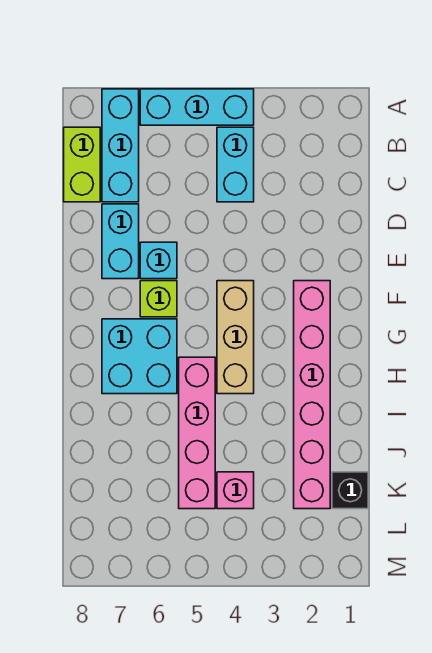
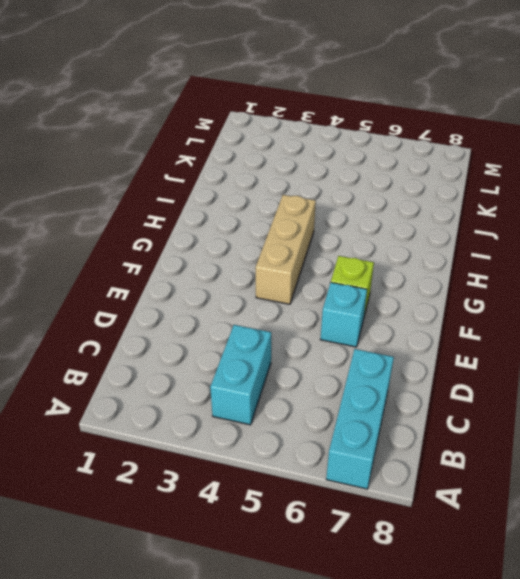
none -> cyan brick A4:A6 level 1
none -> lime brick B8:C8 level 1
none -> cyan brick D7:E7 level 1

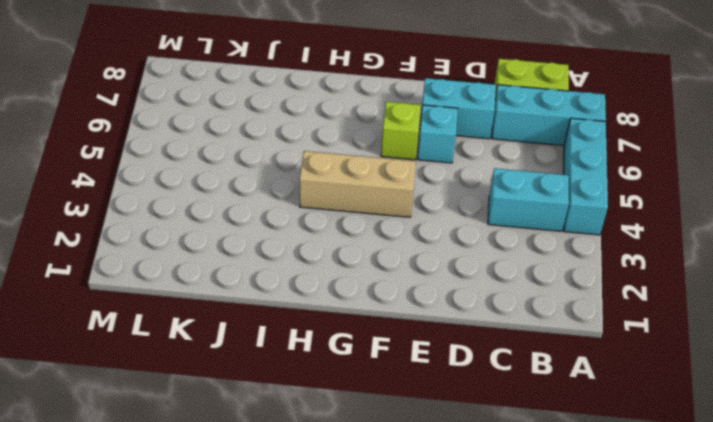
none -> pink brick F2:K2 level 1
none -> cyan brick G6:H7 level 1
none -> pink brick H5:K5 level 1

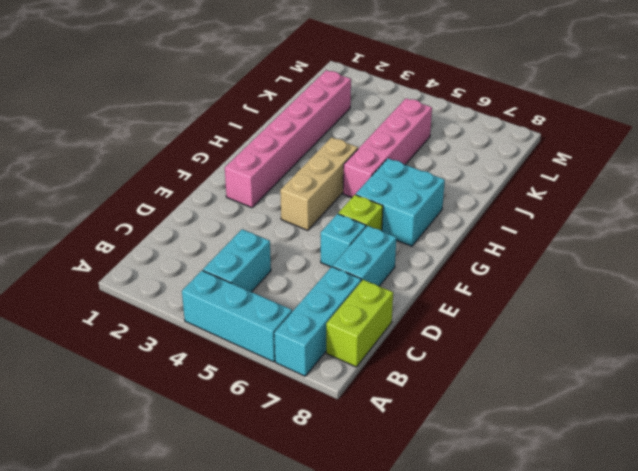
none -> black brick K1 level 1
none -> pink brick K4 level 1

